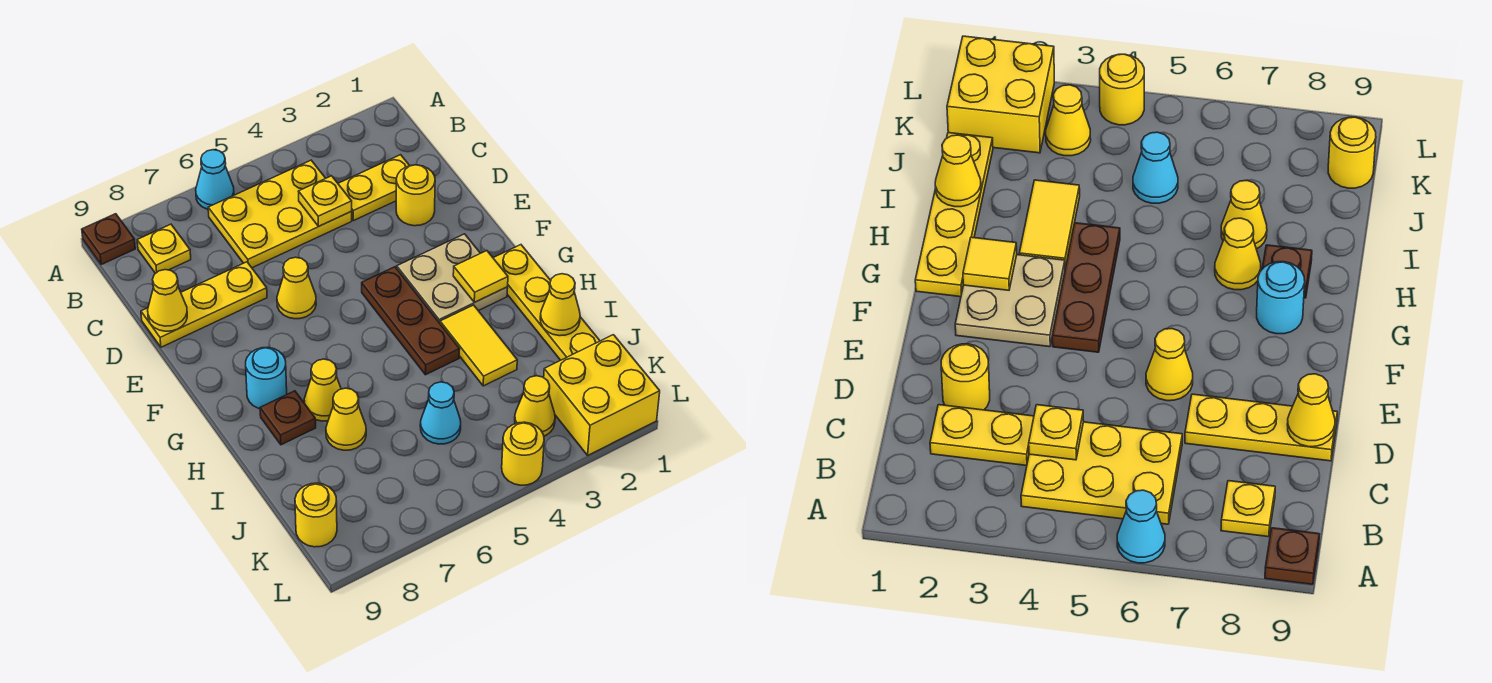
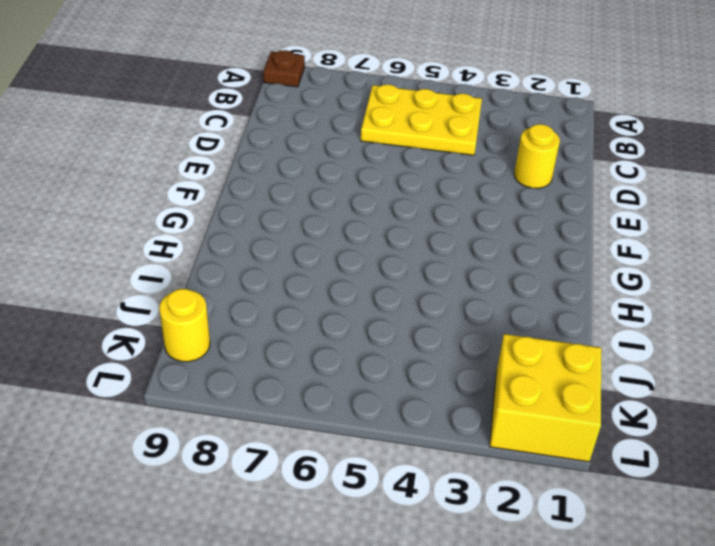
none -> cyan cone A6 level 1
none -> yellow plate B8 level 1
none -> yellow plate C2:C3 level 1

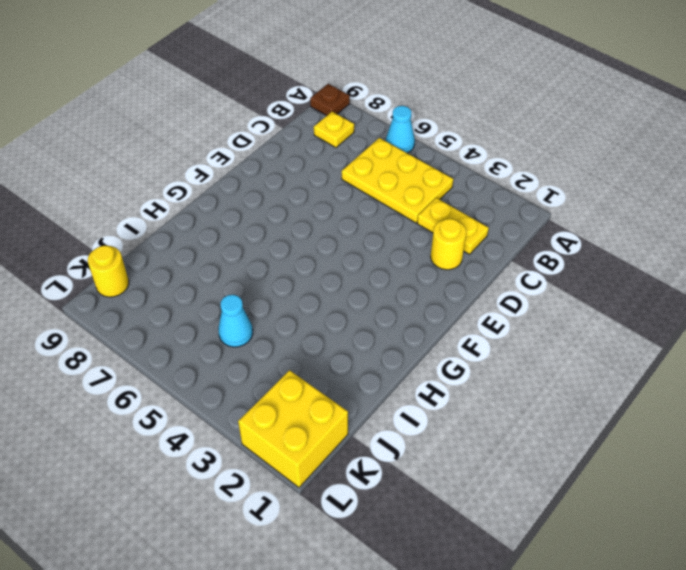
none -> yellow plate D7:D9 level 1
none -> yellow cone E6 level 1
none -> tan plate F2:G3 level 1

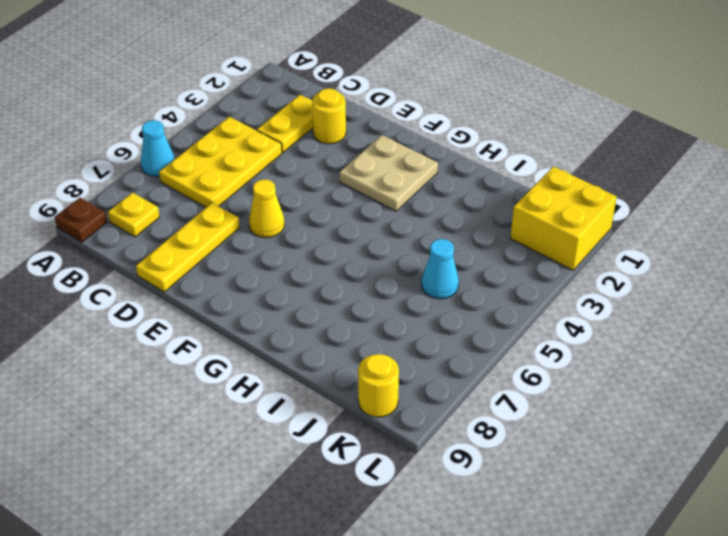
none -> brown plate F4:H4 level 1
none -> yellow plate G1:J1 level 1
none -> cyan round brick G8 level 1

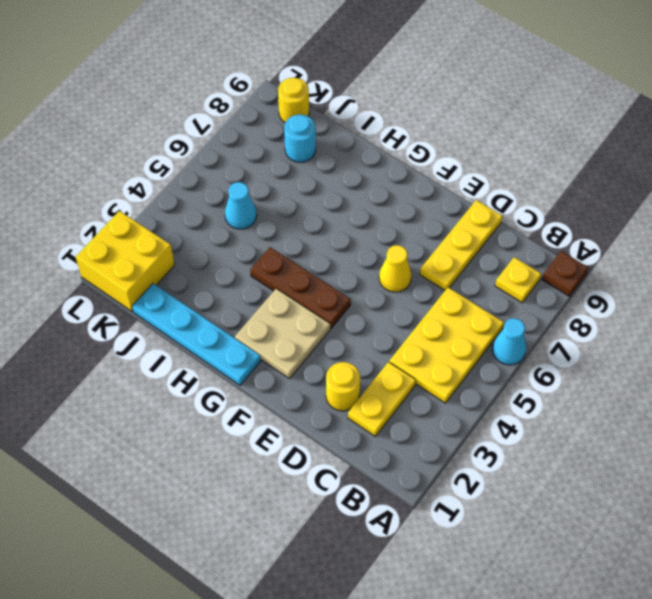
cyan plate G1:J1 level 1 -> yellow plate G1:J1 level 1
cyan round brick J8 level 1 -> cyan round brick G8 level 1
none -> yellow tile H3:I3 level 1
none -> yellow cone H7 level 1
none -> brown plate H8 level 1

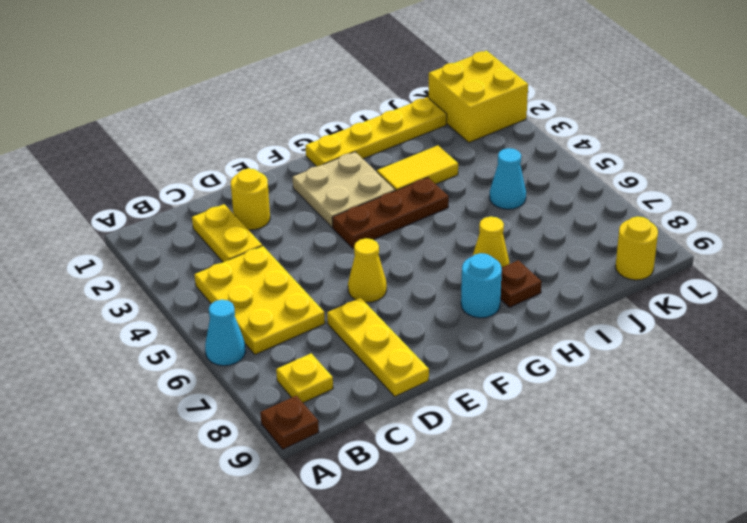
none -> yellow cone I7 level 1
none -> yellow cone K3 level 1
none -> yellow round brick L4 level 1

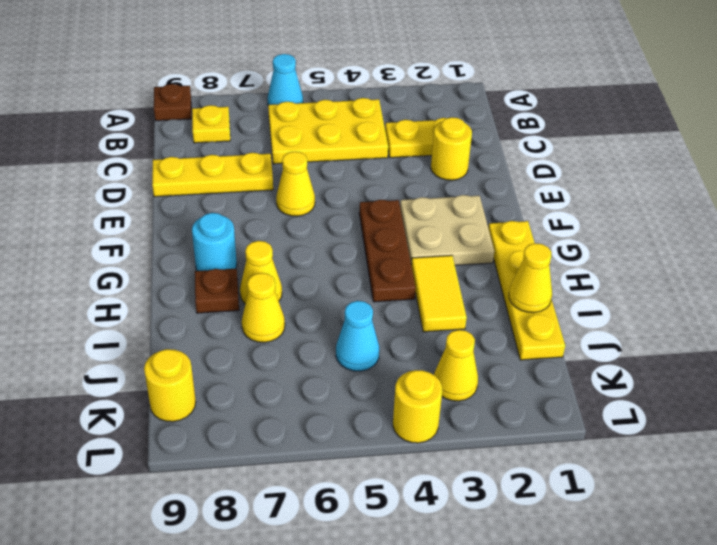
none -> yellow brick K1:L2 level 1
none -> yellow plate C4 level 2
none -> yellow cone D9 level 2

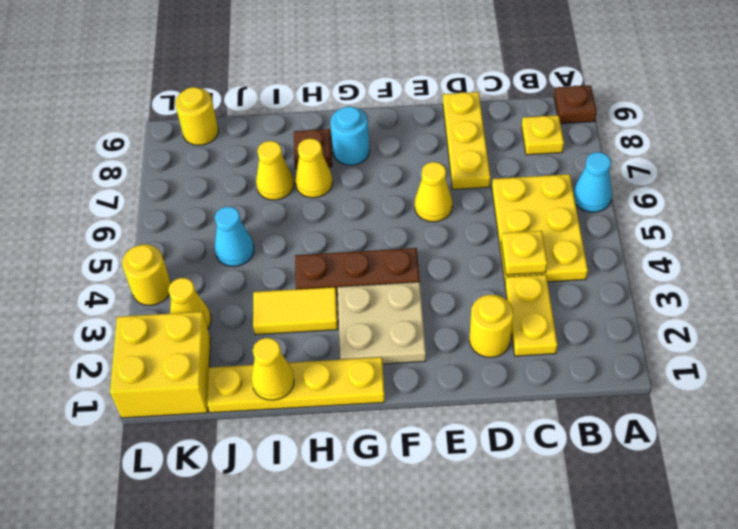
none -> yellow cone D9 level 2
none -> yellow tile G2 level 2

